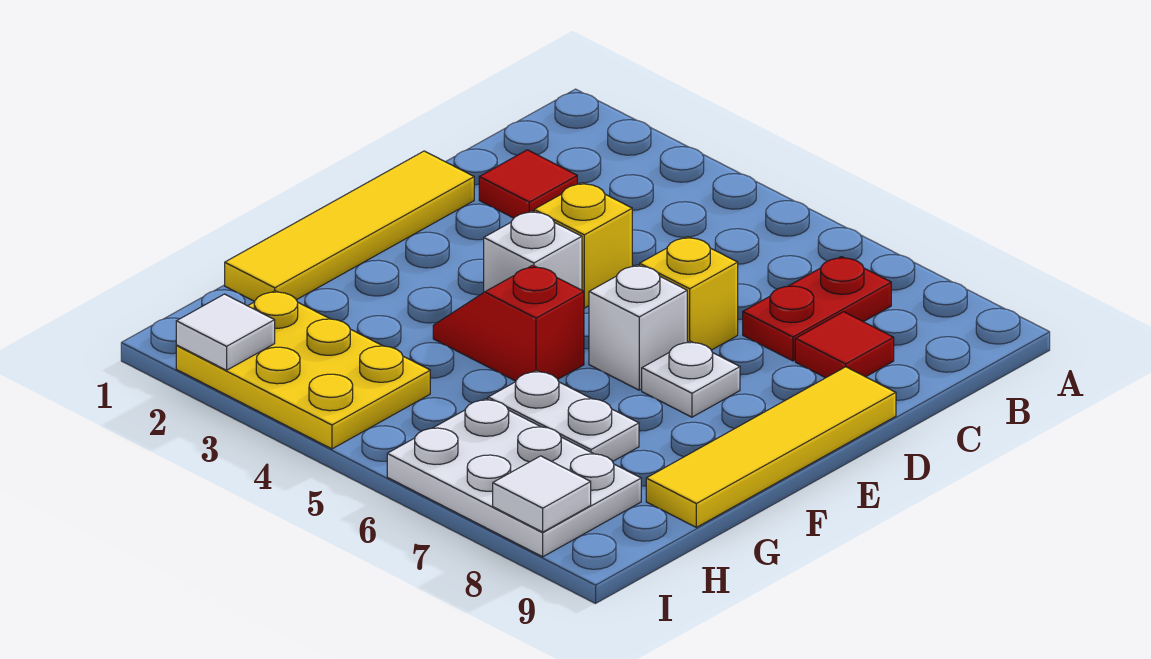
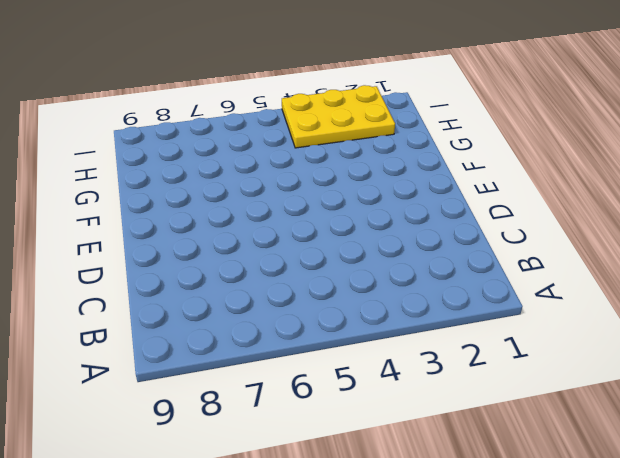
none -> red plate B7:C7 level 1
none -> red tile C2 level 1
none -> red tile C8 level 1

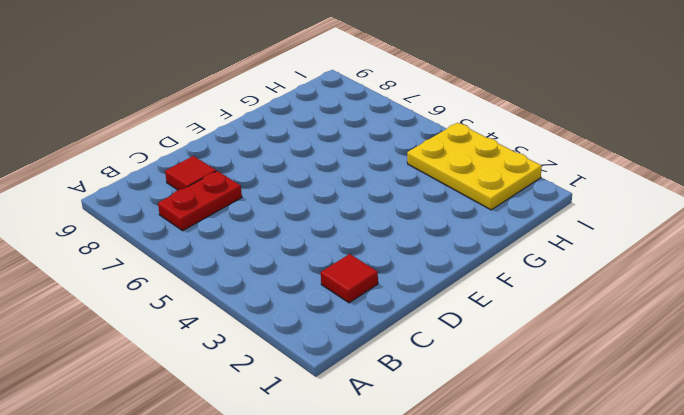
none -> yellow tile D1:G1 level 1
none -> yellow brick D4 level 1
none -> yellow brick D6 level 1

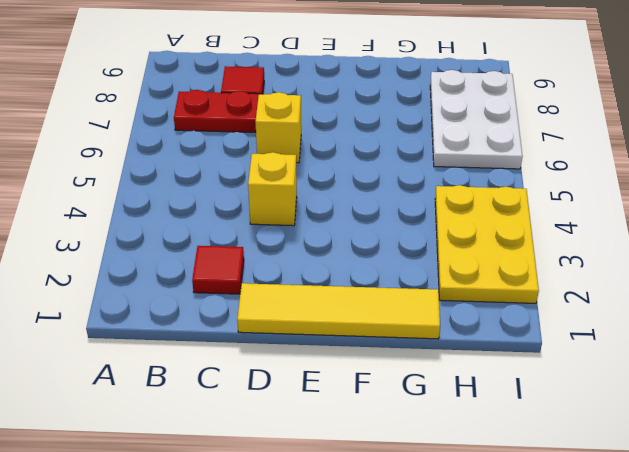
none -> yellow tile D9:G9 level 1
none -> white brick E4 level 1
none -> white brick E6 level 1

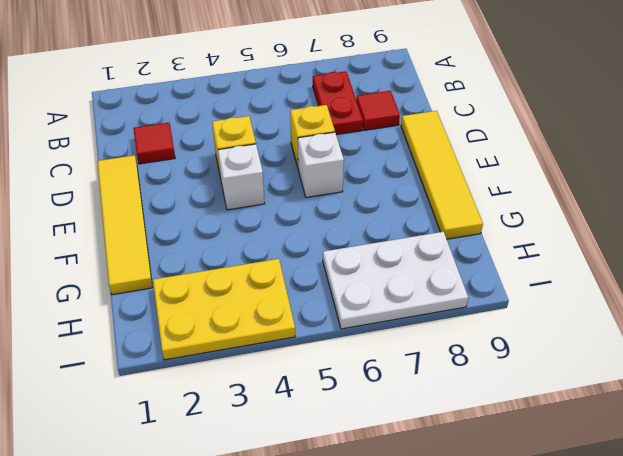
none -> white plate E7 level 1
none -> red slope F4:F5 level 1 top 5
none -> white plate G6:G7 level 1

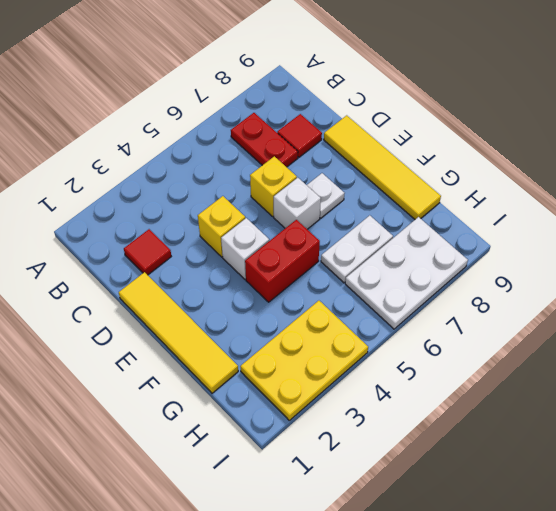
red brick F4:F5 level 1 -> red slope F4:F5 level 1 top 5
none -> white tile I2 level 2
none -> white tile I8 level 2

